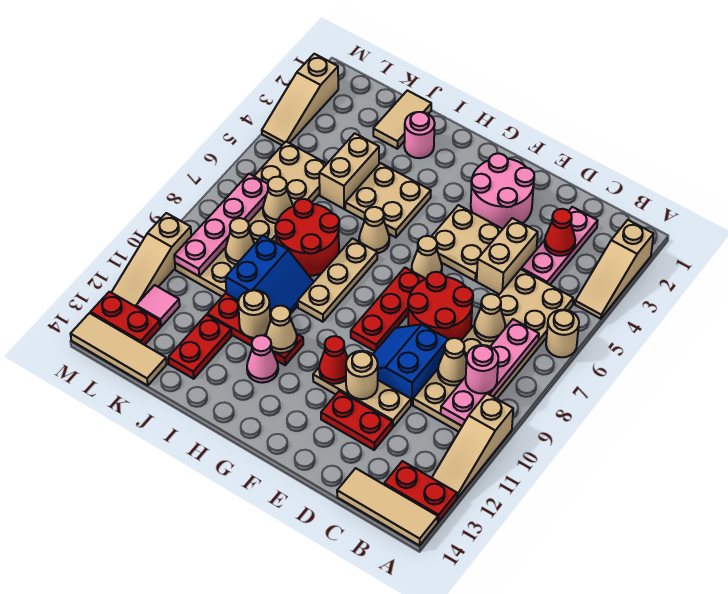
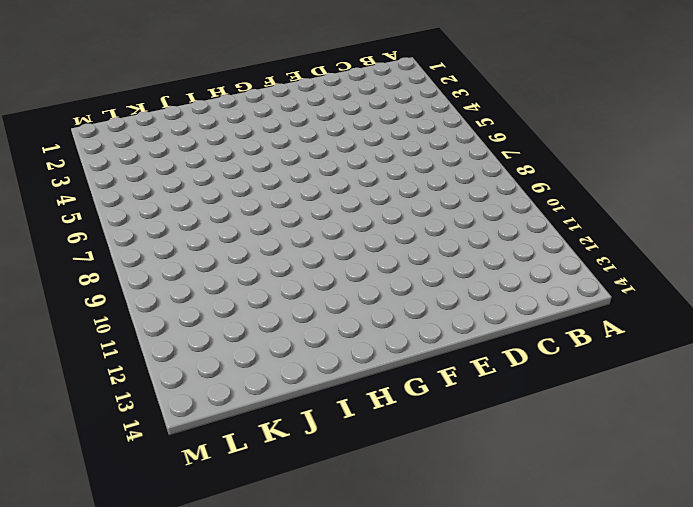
none -> tan slope A2:A4 level 1 top 2
none -> tan round brick A6 level 1
none -> tan slope A10:A12 level 1 top 10
none -> red plate A13:B13 level 1

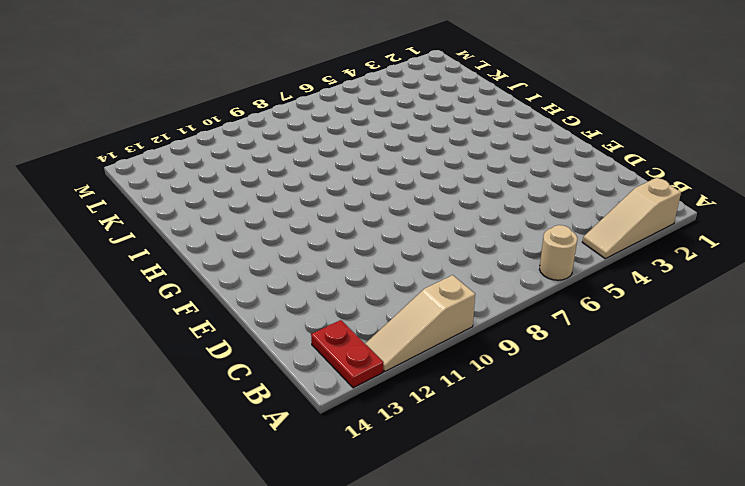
none -> tan tile A14:C14 level 1
none -> tan plate B5:C10 level 1
none -> pink plate C2:C4 level 1
none -> tan brick D4:D5 level 1

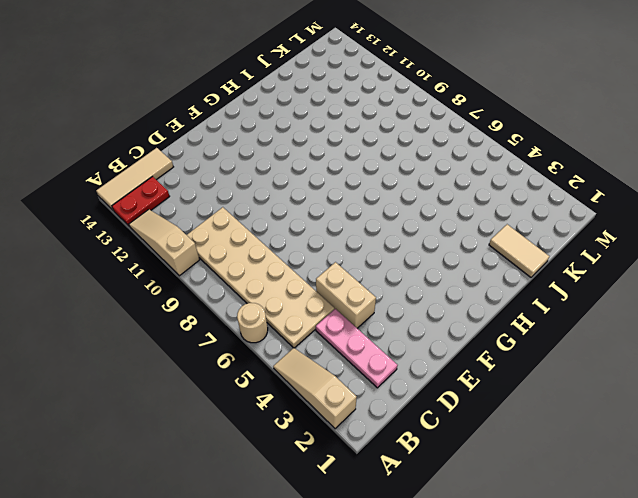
none -> red round brick D7:E8 level 1
none -> blue slope D9:E10 level 1 top D
none -> tan plate D11:F11 level 1
none -> red plate D12:E12 level 1

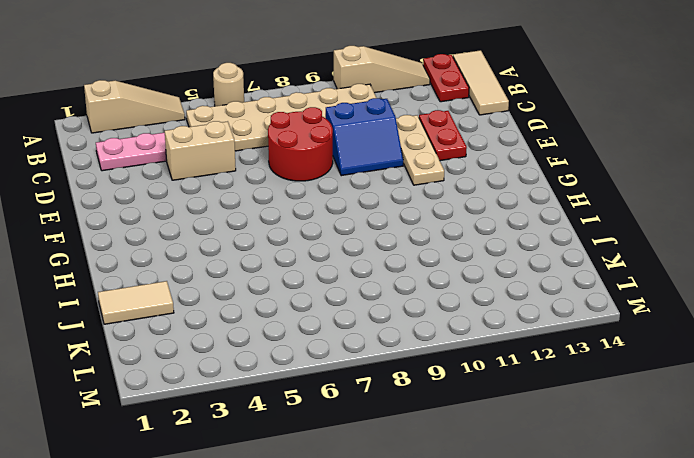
none -> pink round brick E2:F3 level 1
none -> tan plate E4:F5 level 1
none -> tan cone F6 level 1
none -> red plate F7:F9 level 1

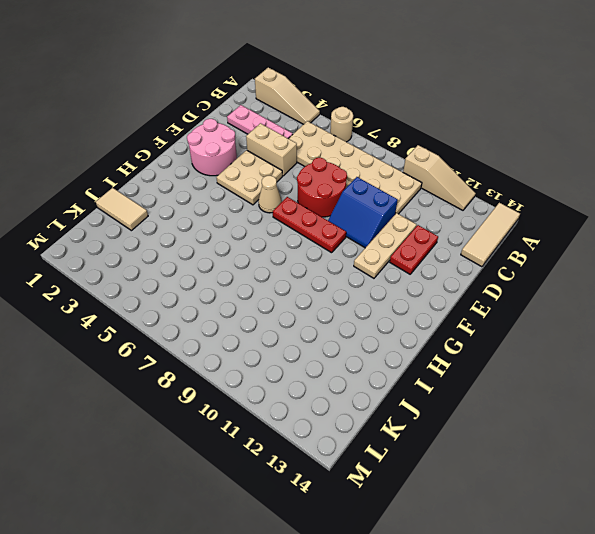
none -> red plate A13:B13 level 1
none -> tan plate H4:I5 level 1
none -> tan cone H6 level 1
none -> tan plate H7:H9 level 1

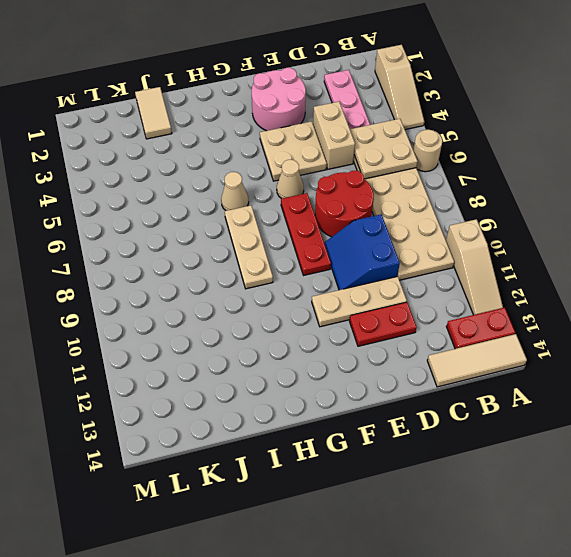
tan plate B5:C6 level 2 -> tan plate H4:I5 level 1
none -> red plate H11:J11 level 1
none -> pink cone H12 level 1
none -> pink round brick I2 level 1
none -> red round brick I7:J8 level 1

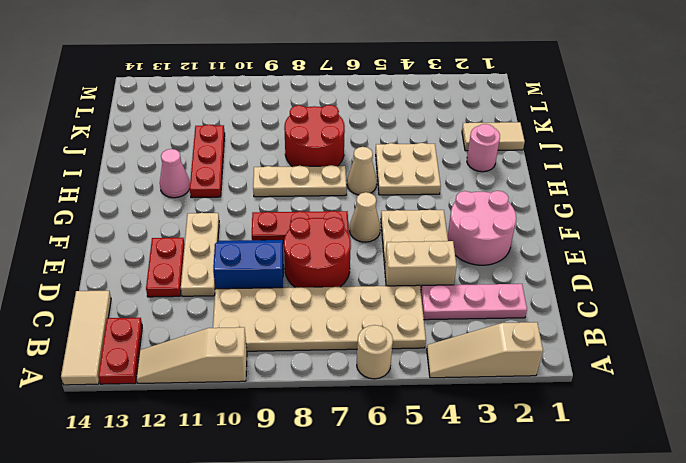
none -> blue slope I9:J10 level 1 top J
none -> tan brick J4:J5 level 1
none -> red plate J12:J13 level 1
none -> tan plate K5:L10 level 1

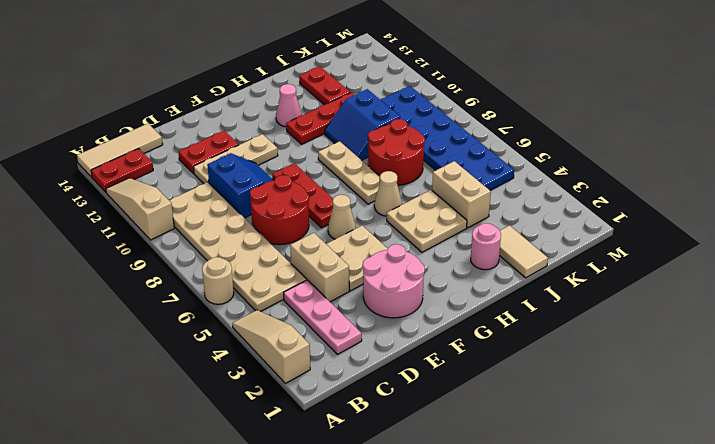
blue plate K5:L10 level 1 -> tan plate K5:L10 level 1
none -> tan tile K14:M14 level 1
none -> pink tile L12 level 1
none -> red plate L13:M13 level 1
none -> tan slope M2:M4 level 1 top 2

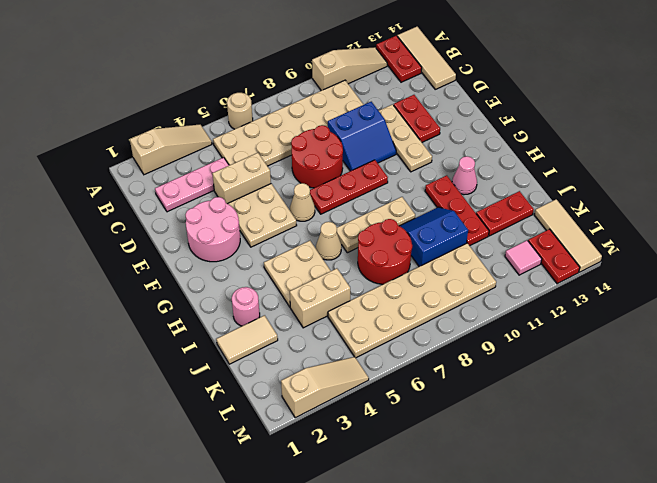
none -> tan slope M10:M12 level 1 top 10
none -> pink plate B7:B10 level 2
none -> red cone C3 level 2
none -> tan cone C7 level 2

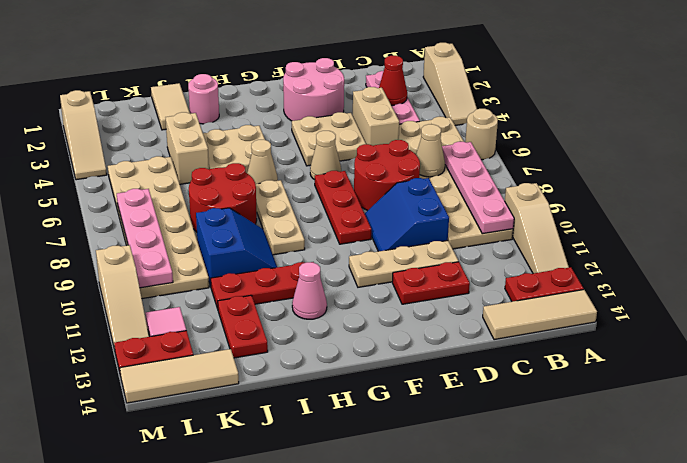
none -> tan cone C9 level 2
none -> tan round brick E11 level 2
none -> red cone F11 level 2
none -> tan cone H11 level 2

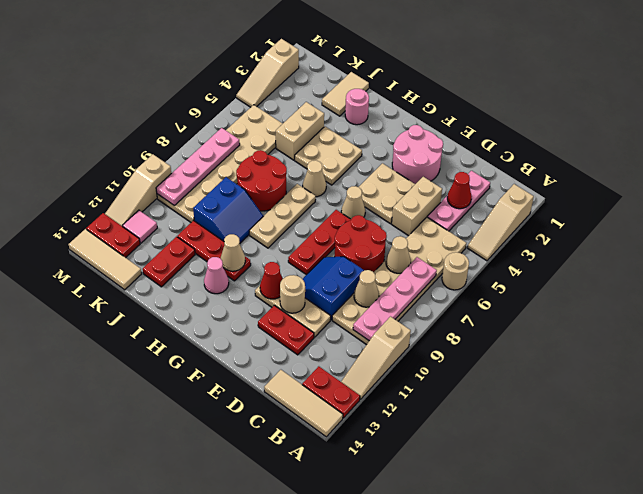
none -> tan round brick I11 level 2
none -> tan cone K7 level 2
none -> tan cone K9 level 2
none -> pink round brick B9 level 3

